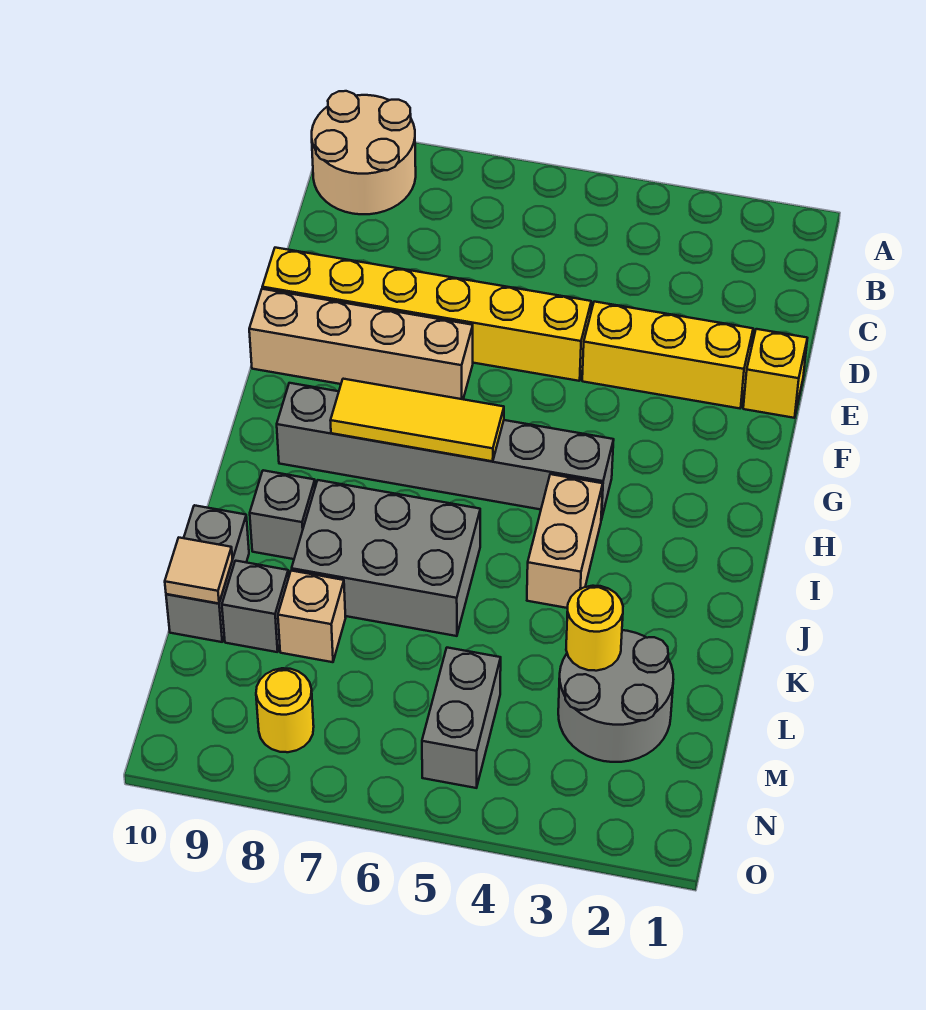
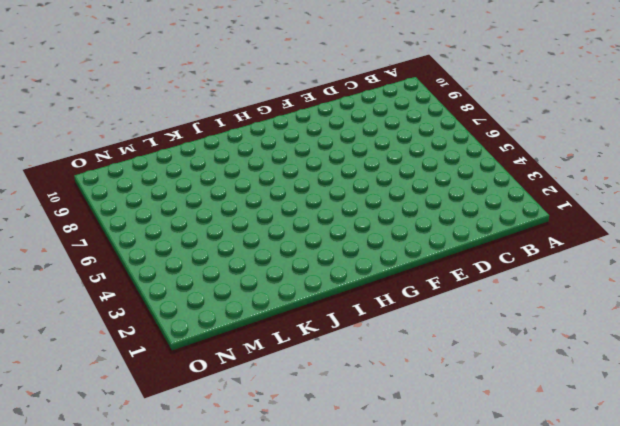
none -> tan round brick A9:B10 level 1
none -> yellow brick E1 level 1
none -> yellow brick E2:E4 level 1

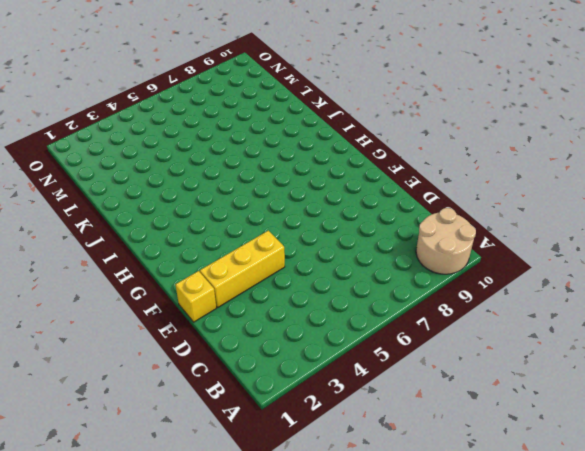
none -> yellow brick E5:E10 level 1
none -> tan brick F7:F10 level 1
none -> grey brick H4:H9 level 1

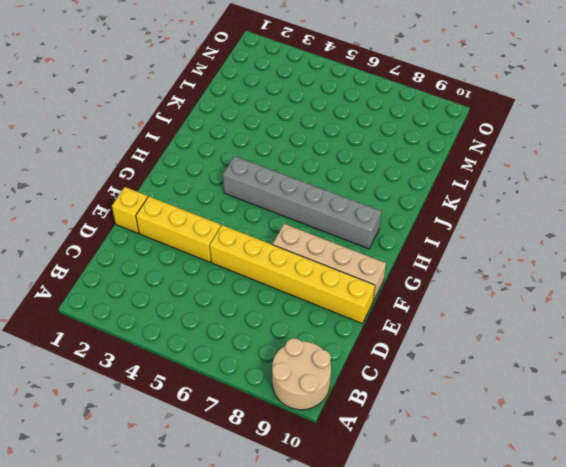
none -> tan brick I4:J4 level 1
none -> grey brick J6:K8 level 1
none -> grey brick J9 level 1

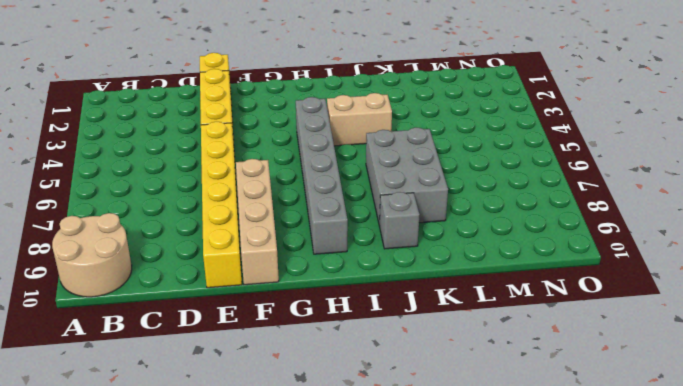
none -> grey brick K10:L10 level 1
none -> grey round brick L2:M3 level 1
none -> tan brick L8 level 1

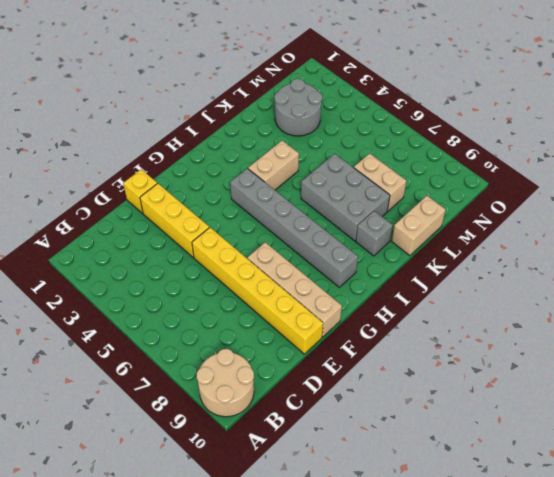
tan brick K10:L10 level 1 -> grey brick K10:L10 level 1
tan brick L7:L8 level 1 -> tan brick L8 level 1
none -> grey brick L9 level 1
none -> grey brick M5:N5 level 1
none -> yellow round brick N8 level 1

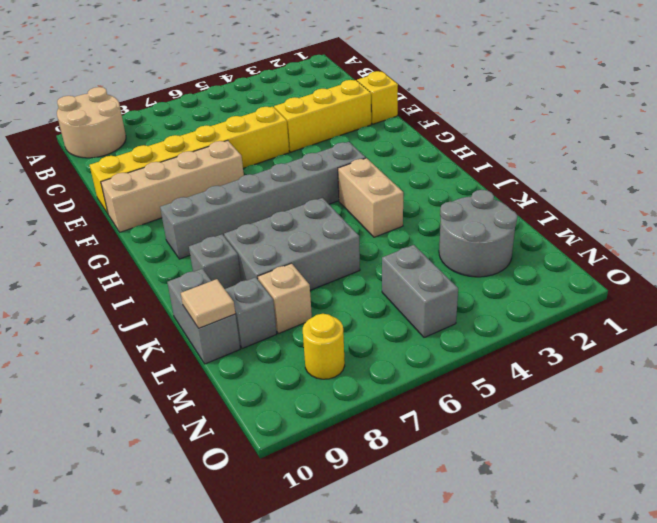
none -> yellow tile H6:H8 level 2
none -> yellow round brick L3 level 2

